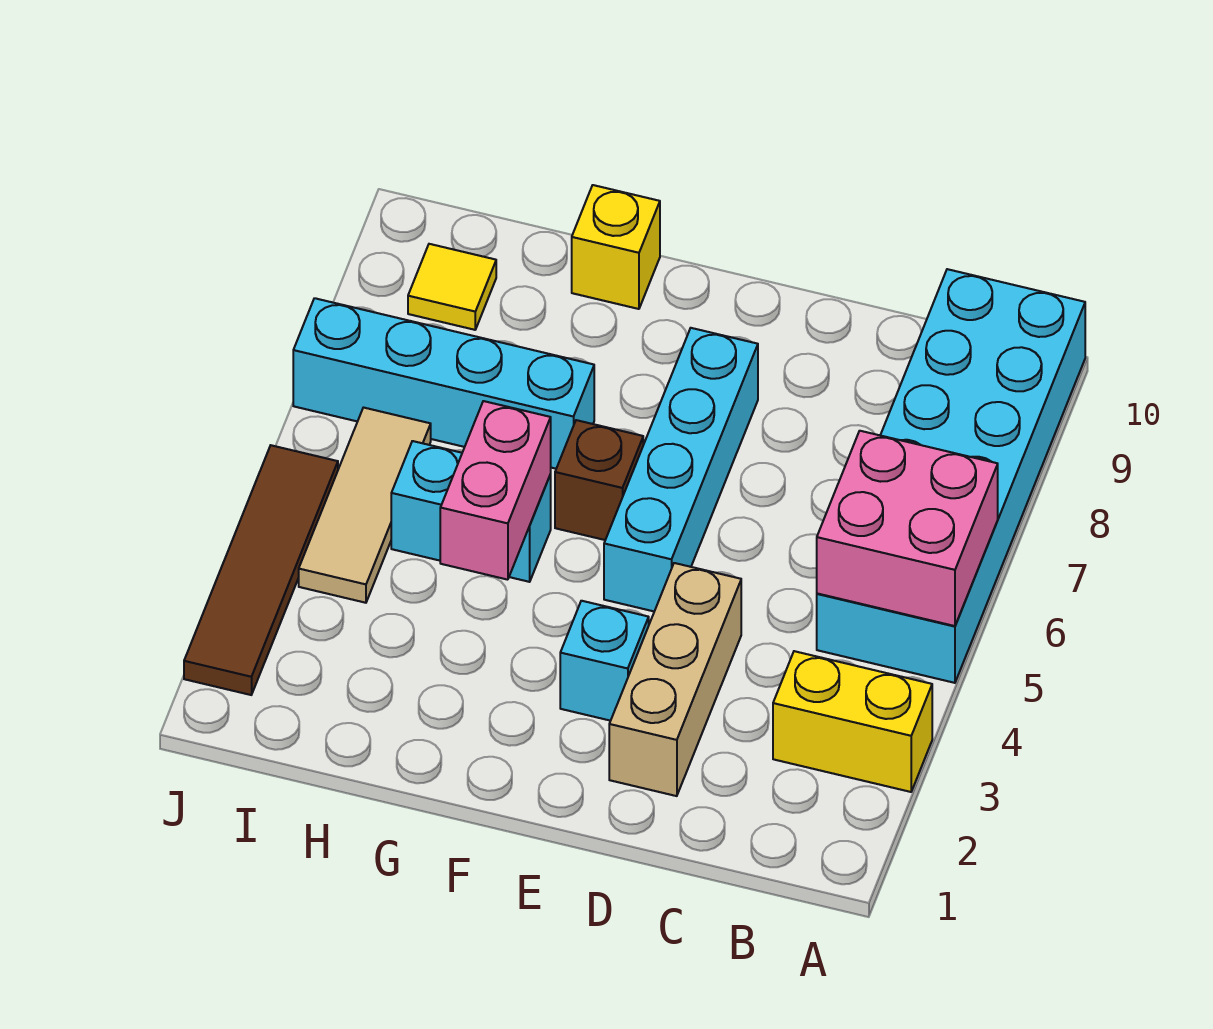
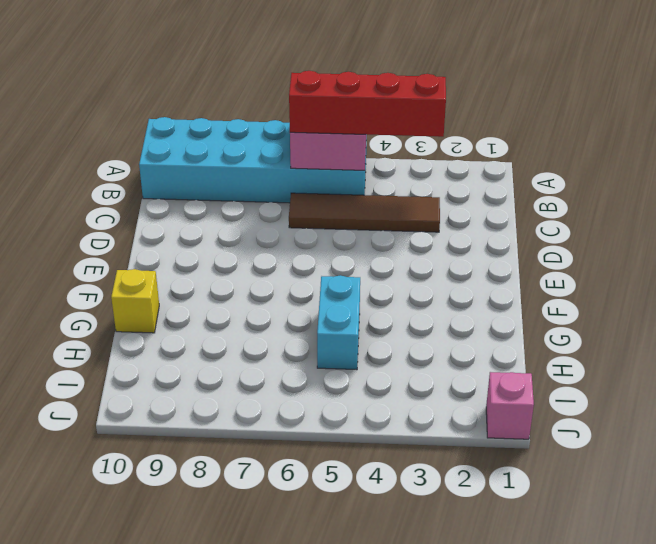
red brick B3:B6 level 3 -> none
brown tile C3:C6 level 1 -> brown tile J2:J5 level 1
pink brick J1 level 1 -> none
none -> yellow brick A3:B3 level 1
none -> tan brick D2:D4 level 1
none -> cyan brick E3 level 1

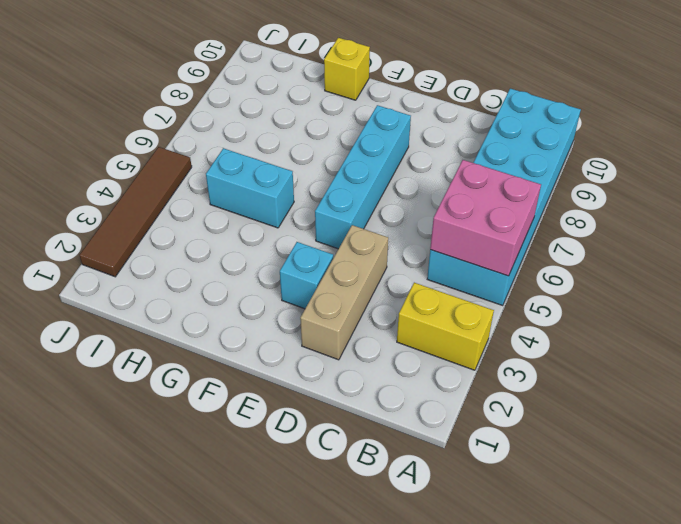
none -> brown brick F6 level 1
none -> cyan brick G7:J7 level 1
none -> tan tile I4:I6 level 1

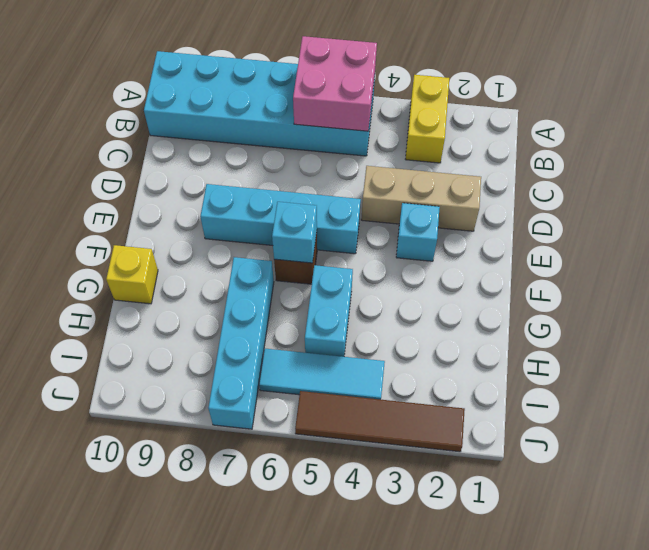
cyan brick F6 level 2 -> none
cyan tile I4:I6 level 1 -> tan tile I4:I6 level 1
none -> yellow tile I9 level 1
none -> pink brick G4:G5 level 2

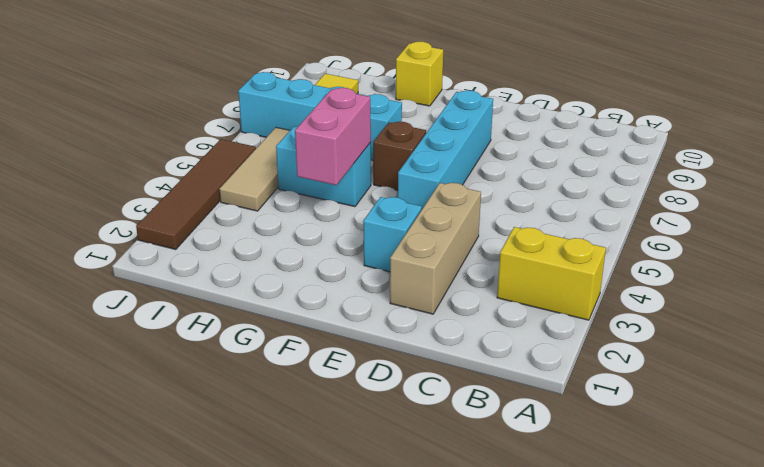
none -> cyan brick A5:B10 level 1
none -> pink brick A5:B6 level 2

